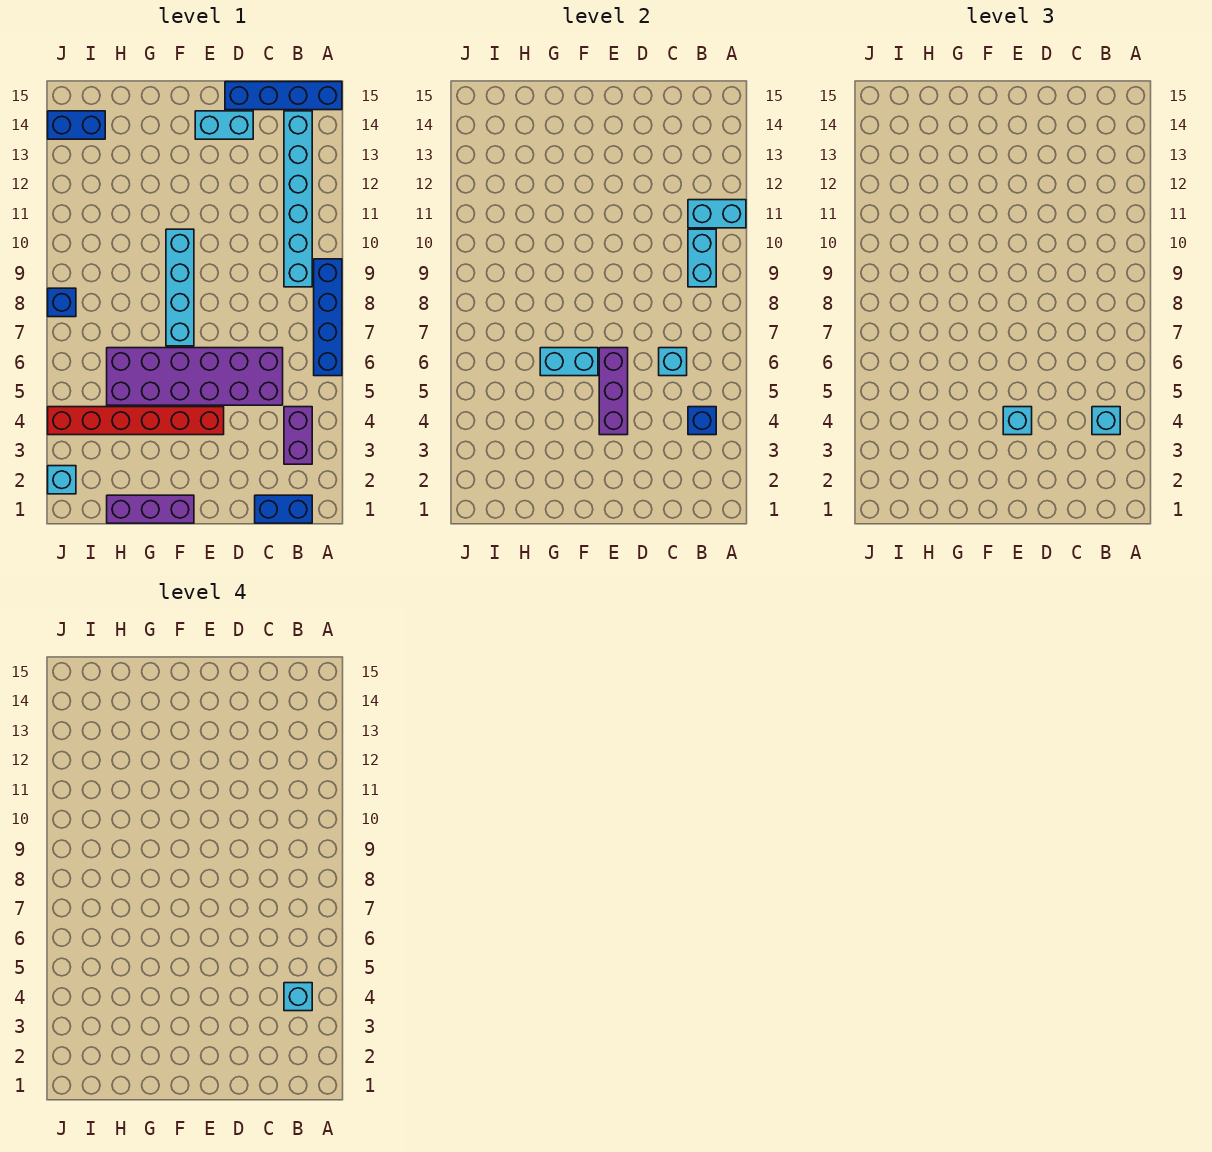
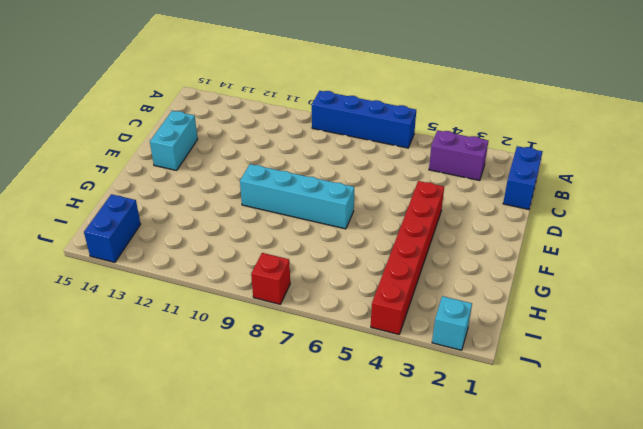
red brick J8 level 1 -> blue brick J8 level 1
none -> blue brick A15:D15 level 1
none -> cyan brick B9:B14 level 1
none -> purple brick C5:H6 level 1

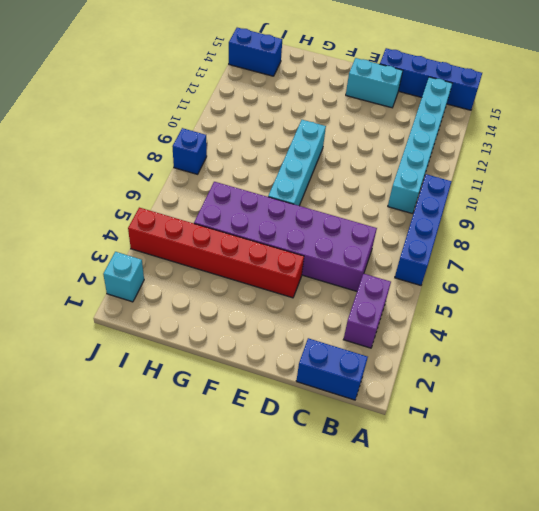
none -> purple brick F1:H1 level 1
none -> cyan brick A11:B11 level 2
none -> blue brick B4 level 2

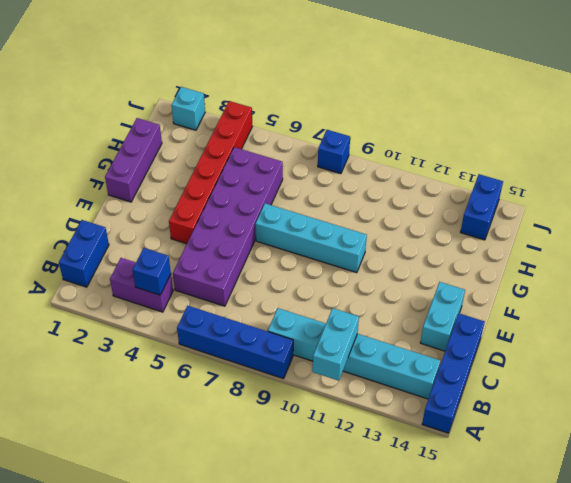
none -> cyan brick B9:B10 level 2
none -> cyan brick C6 level 2
none -> purple brick E4:E6 level 2

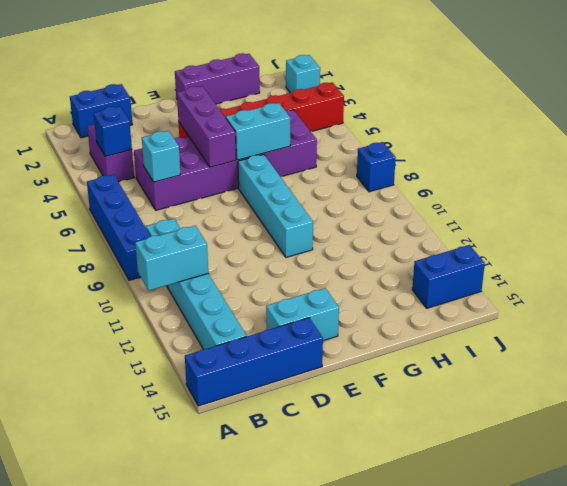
none -> cyan brick B9:B10 level 2
none -> cyan brick B4 level 3
none -> cyan brick E4 level 3

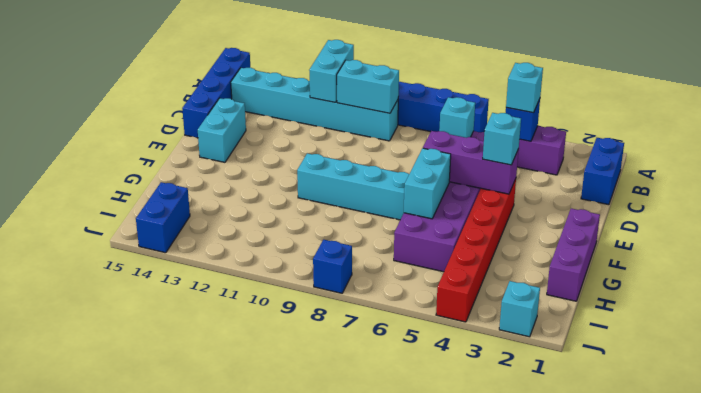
none -> cyan brick B4 level 4

